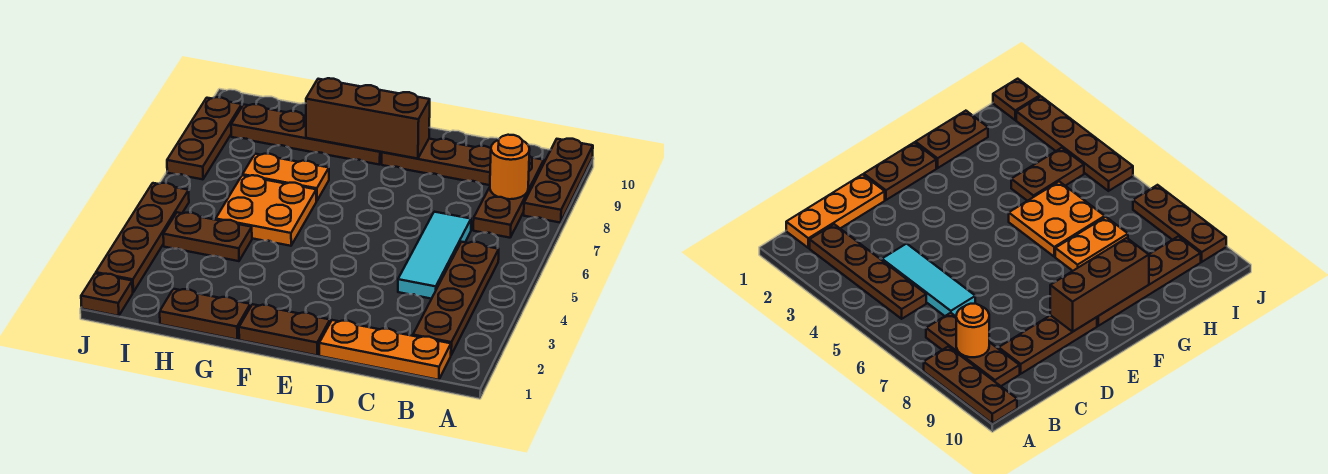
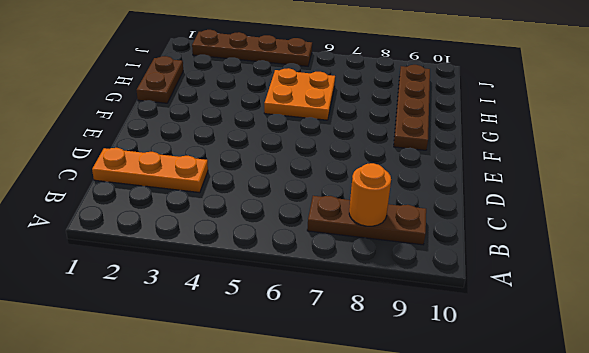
orange plate C1:C3 level 1 -> orange plate B1:D1 level 1
none -> brown plate A8:A10 level 1
none -> brown plate B2:B5 level 1
none -> cyan tile C4:C6 level 1

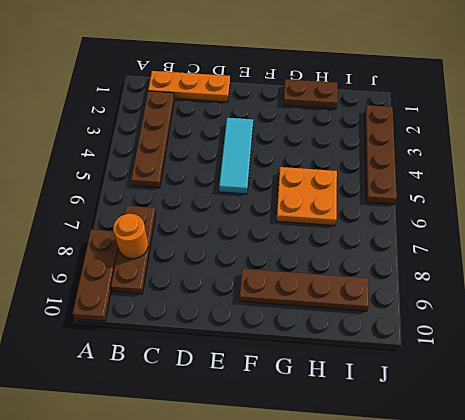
cyan tile E3:E5 level 1 -> cyan tile C4:C6 level 1
none -> brown plate C9:E9 level 1
none -> brown plate E1:F1 level 1
none -> orange plate G7:H7 level 1

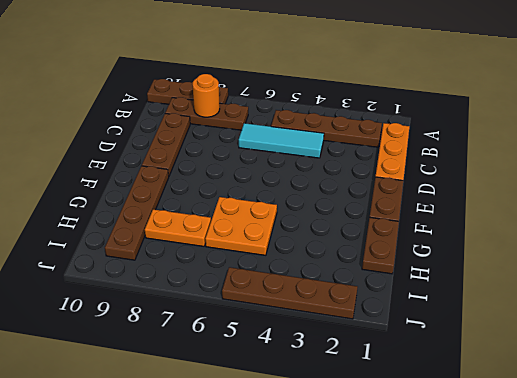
orange plate H7:H8 level 1 -> orange plate G7:H7 level 1
none -> brown plate H4:I4 level 1
none -> brown plate J1 level 1
none -> brown plate J7:J9 level 1

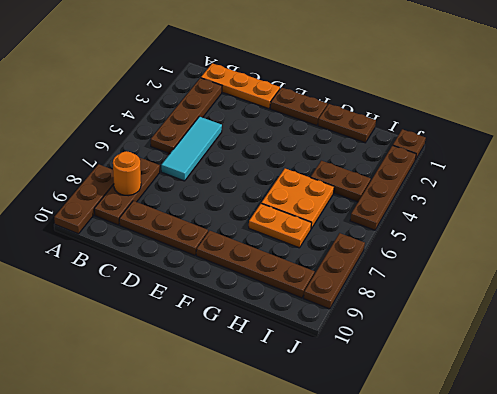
none -> brown brick E9:G9 level 2

